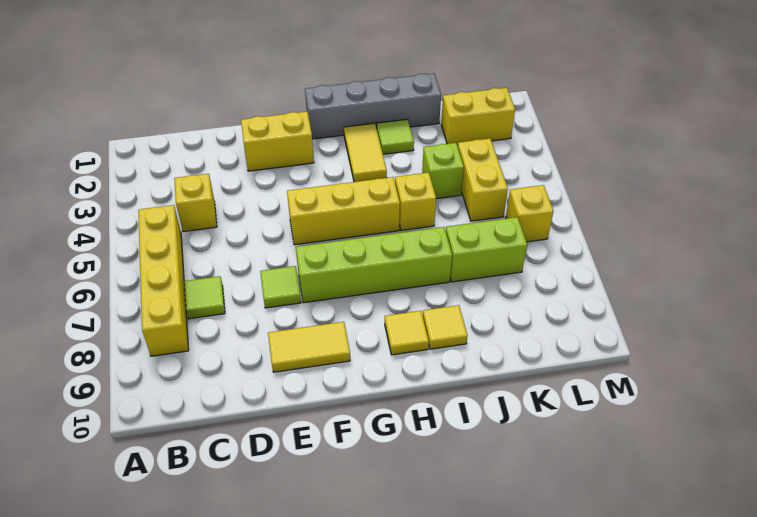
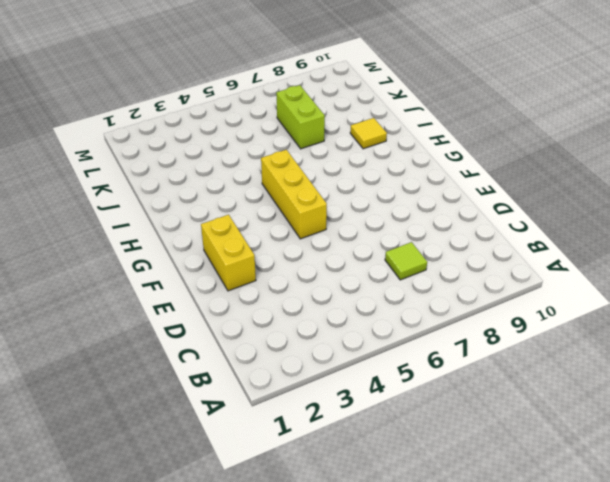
none -> yellow brick B5:B8 level 1
none -> yellow brick C4 level 1
none -> lime tile E7 level 1

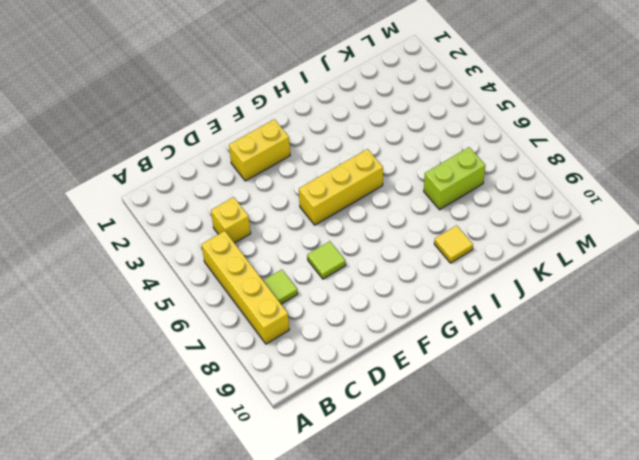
none -> yellow tile E9:F9 level 1
none -> lime brick F7:I7 level 1
none -> grey brick G1:J1 level 1

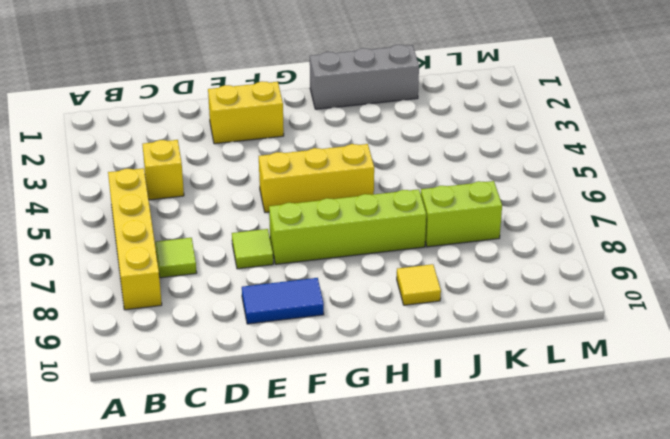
blue tile E9:F9 level 1 -> yellow tile E9:F9 level 1
grey brick H1:J1 level 1 -> grey brick G1:J1 level 1
none -> yellow tile H2:H3 level 1
none -> yellow tile H9 level 1
none -> lime tile I2 level 1

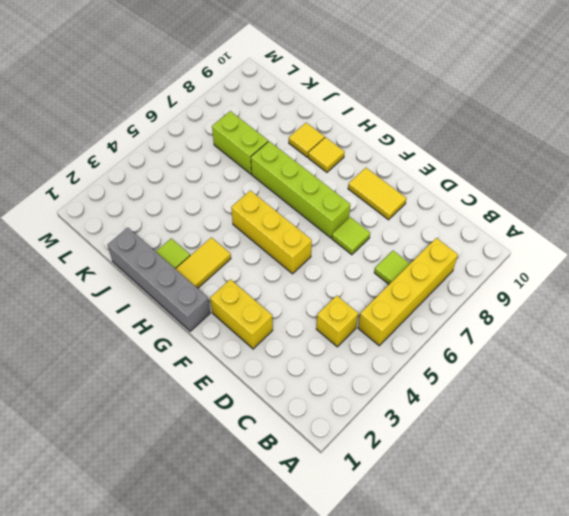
none -> yellow brick I5 level 1
none -> lime brick J4 level 1
none -> yellow brick K2:L2 level 1

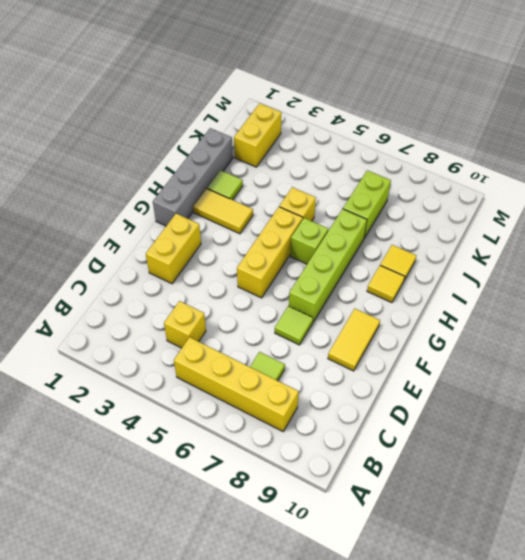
lime brick H6 level 1 -> lime brick J4 level 1
none -> yellow brick K4:K5 level 1
none -> yellow brick L6 level 1

